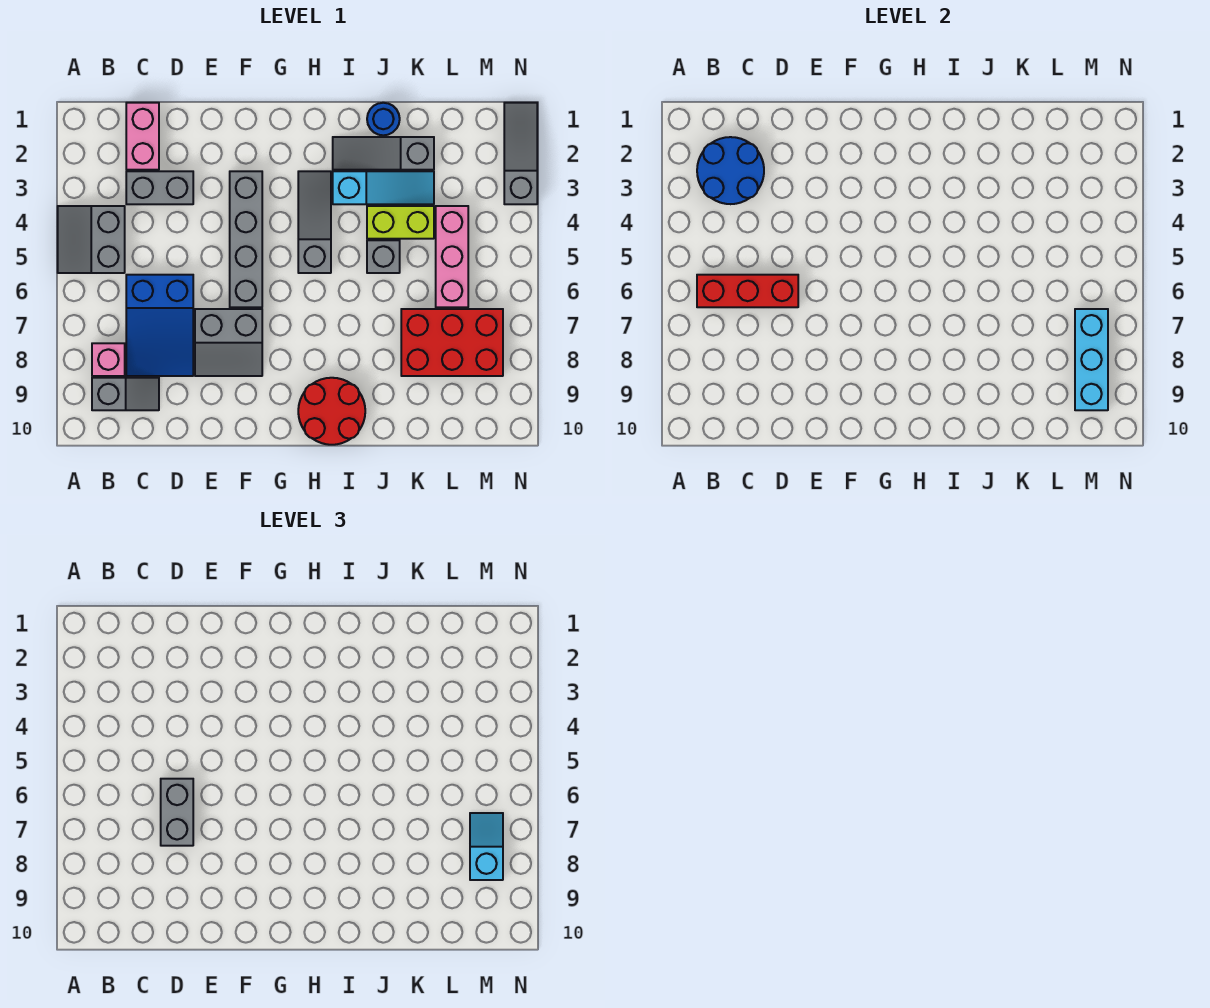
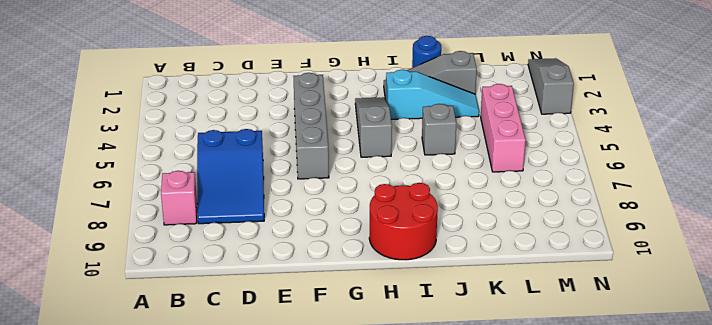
none -> grey slope A4:B5 level 1 top B
none -> grey slope B9:C9 level 1 top B
none -> pink brick C1:C2 level 1

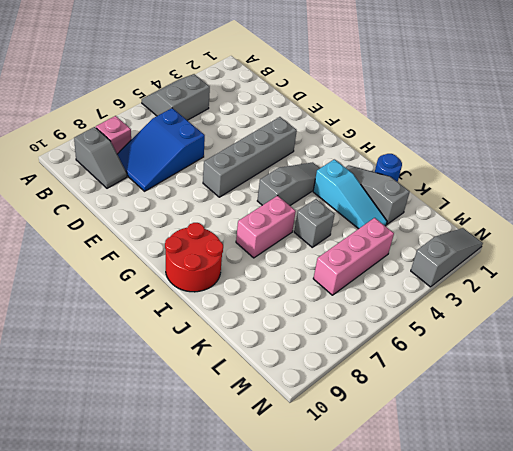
pink brick I6:I7 level 1 -> pink brick C1:C2 level 1
none -> grey brick C3:D3 level 1
none -> grey slope E7:F8 level 1 top 7
none -> lime brick J4:K4 level 1

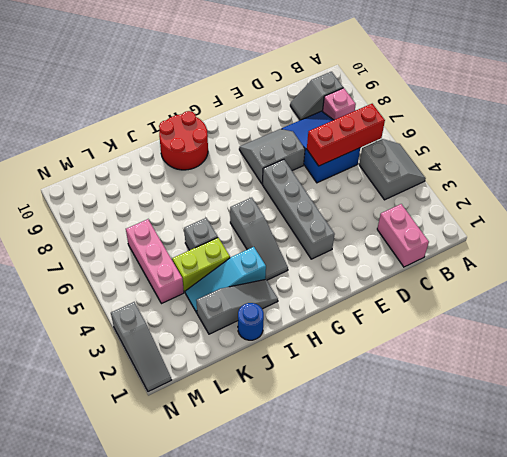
none -> grey brick C3:D3 level 1
none -> red brick K7:M8 level 1
none -> blue round brick B2:C3 level 2

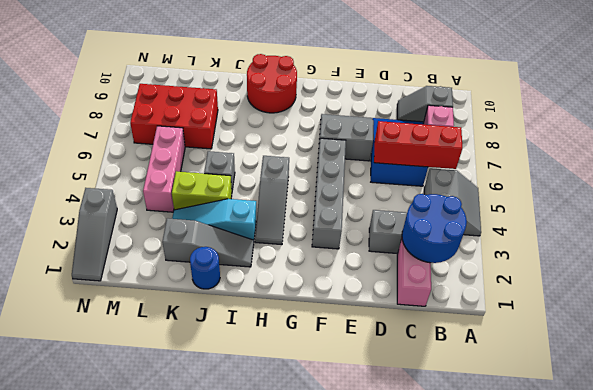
none -> cyan brick M7:M9 level 2
none -> grey brick D6:D7 level 3
none -> cyan slope M7:M8 level 3 top 8

